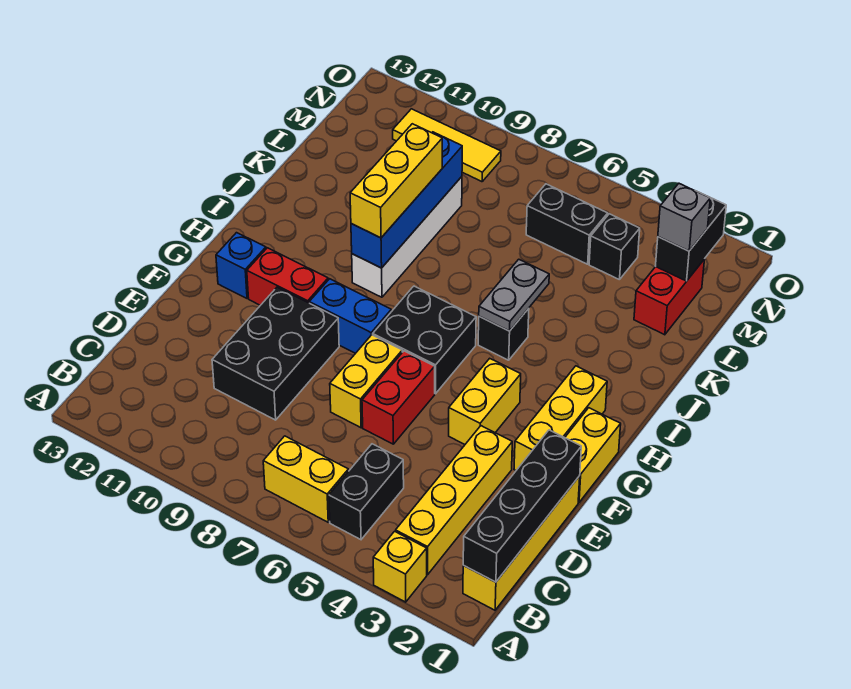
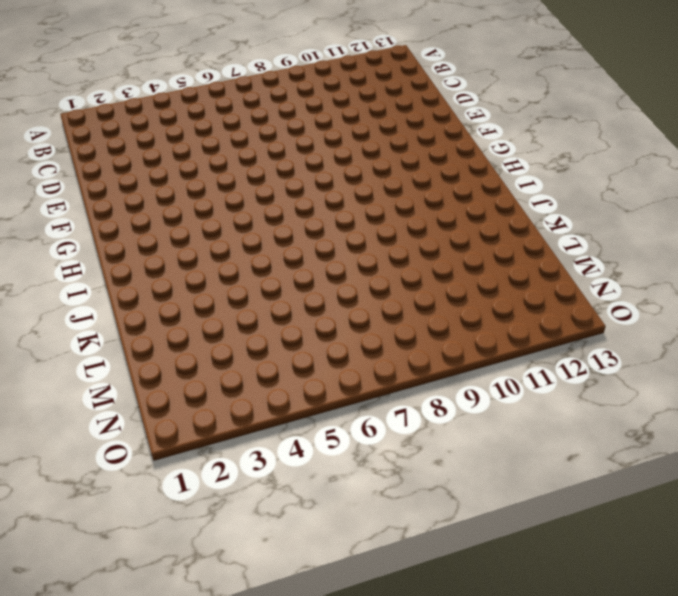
none -> yellow brick A3 level 1
none -> yellow brick B1:E1 level 1
none -> yellow brick B3:E3 level 1

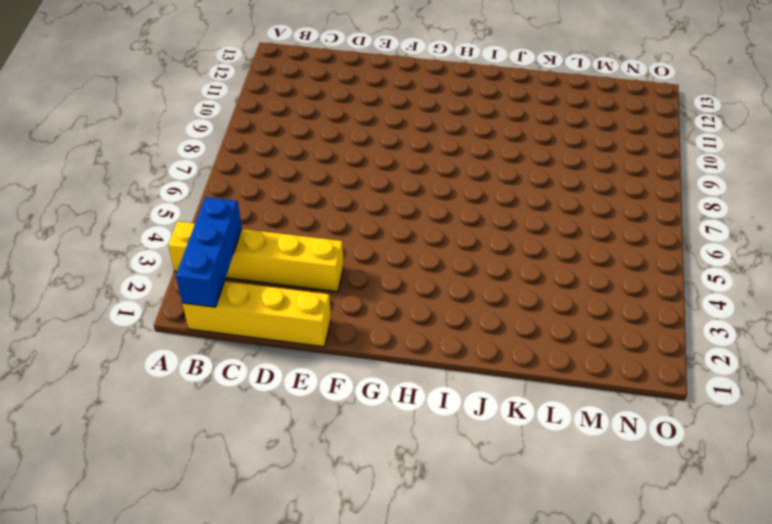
blue brick B1:B3 level 2 -> black brick B1:E1 level 2
none -> black brick B5:C5 level 1
none -> yellow brick B6:B7 level 1
none -> black brick D9:F10 level 1

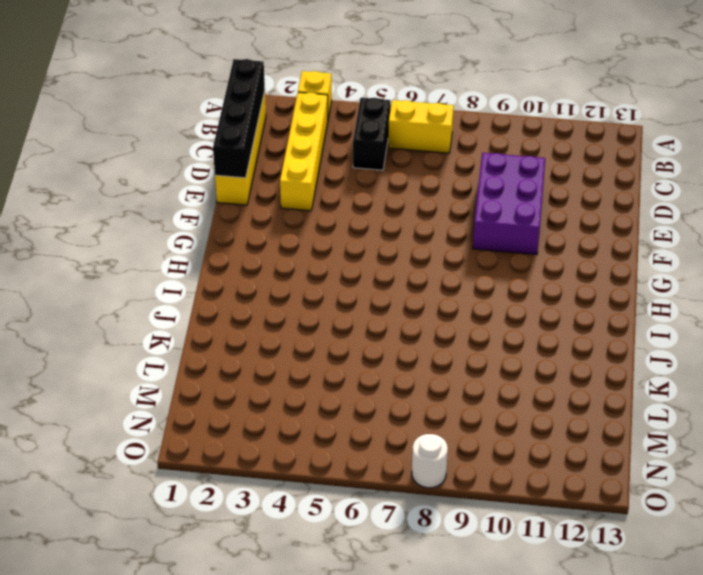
purple brick D9:F10 level 1 -> black brick D9:F10 level 1
white round brick O8 level 1 -> none
none -> red brick E6:F6 level 1
none -> yellow brick E7:F7 level 1
none -> yellow brick F1:G1 level 1

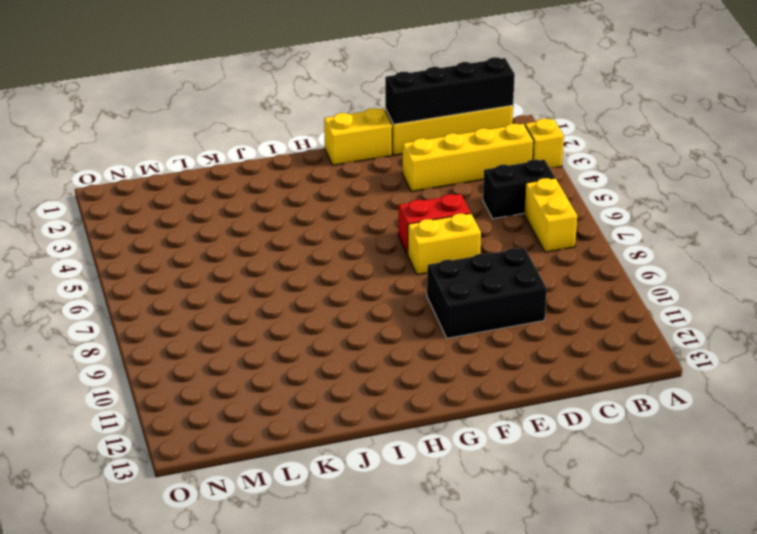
none -> yellow brick F2:H2 level 1
none -> yellow brick F4:G4 level 1
none -> black brick G6:H7 level 1

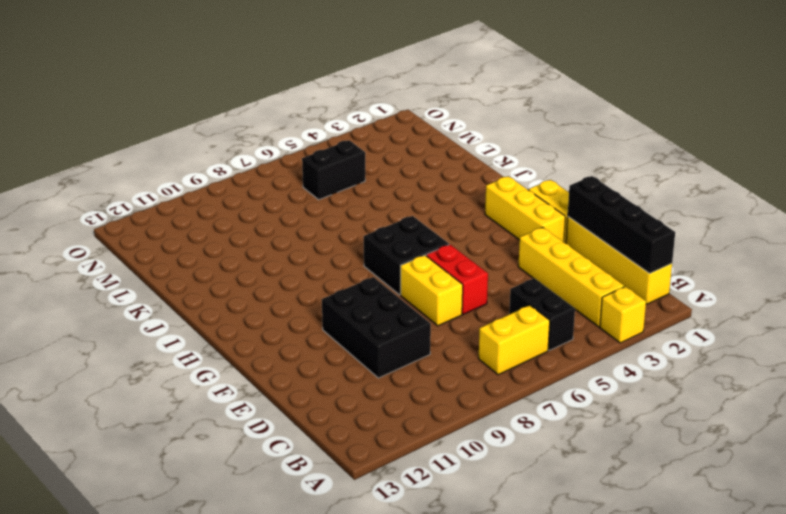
none -> yellow brick F4:G4 level 1
none -> blue brick G8:G9 level 1
none -> red brick G10:G11 level 1

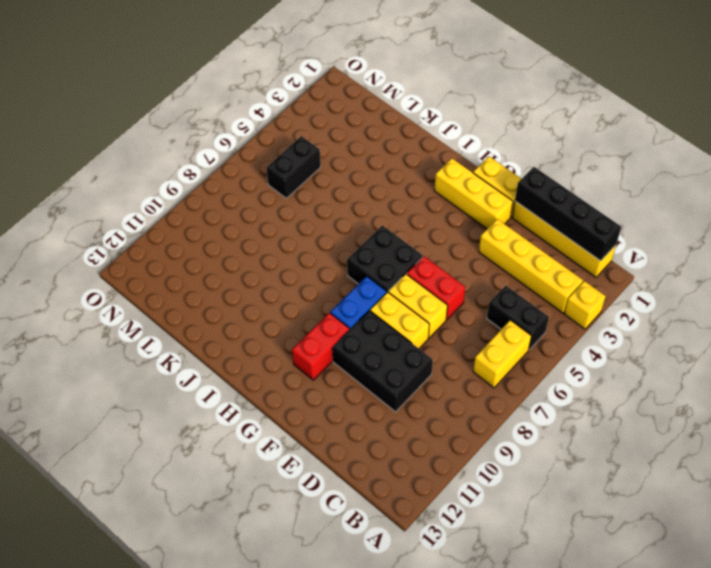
yellow brick E8:F8 level 1 -> yellow brick F4:G4 level 1
none -> blue brick G12 level 1
none -> black brick I5 level 1
none -> white brick I9:L9 level 1

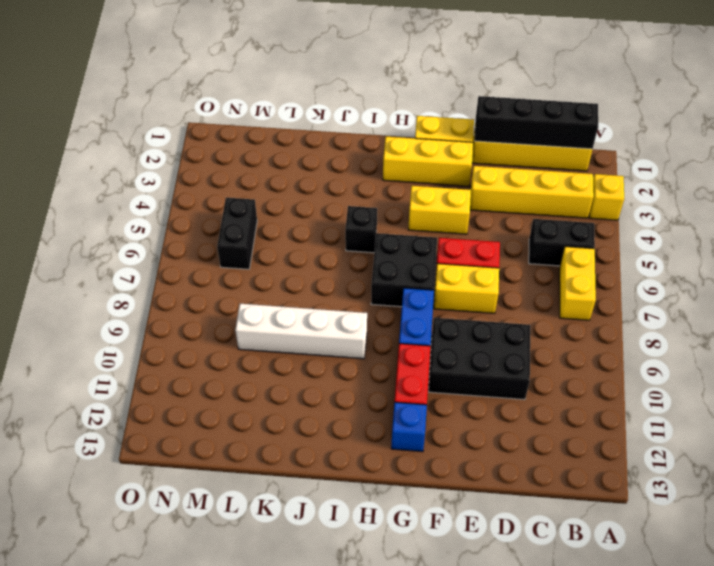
none -> red brick L2:M2 level 1
none -> black brick M4 level 1
none -> yellow tile N9:N11 level 1

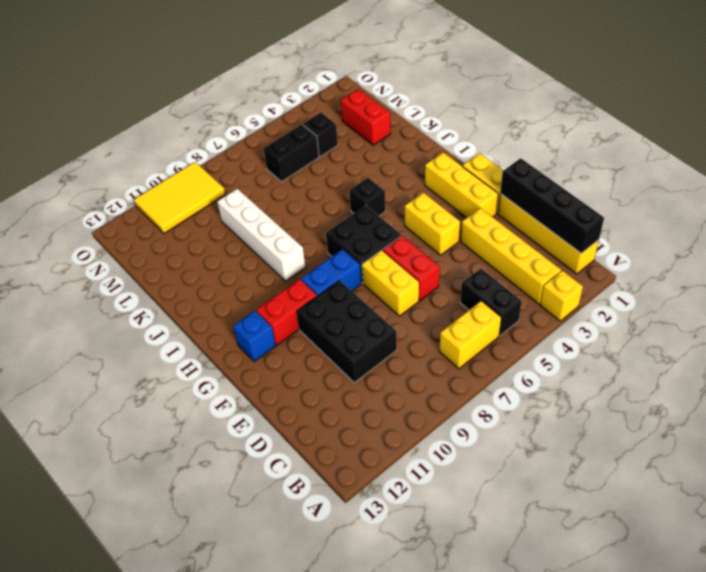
yellow tile N9:O11 level 1 -> yellow tile N9:N11 level 1
none -> grey plate I5:J5 level 2
none -> blue brick I9:L9 level 2
none -> black brick M2:N2 level 2

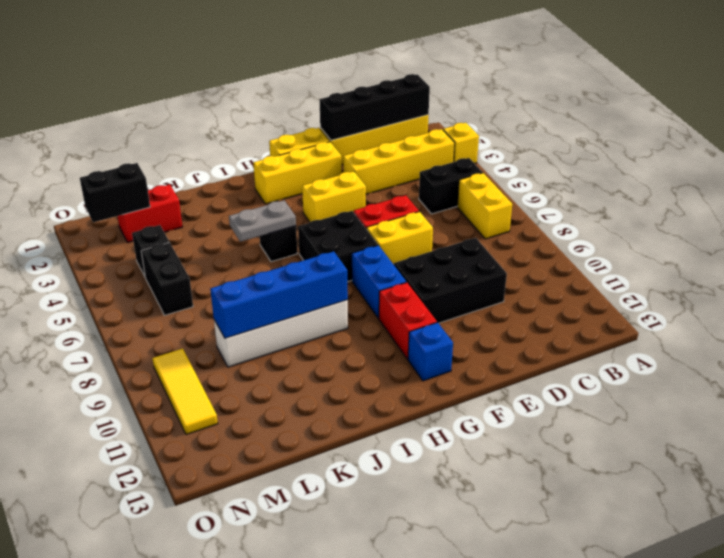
none -> yellow brick I9:K9 level 3
none -> grey brick M2 level 3

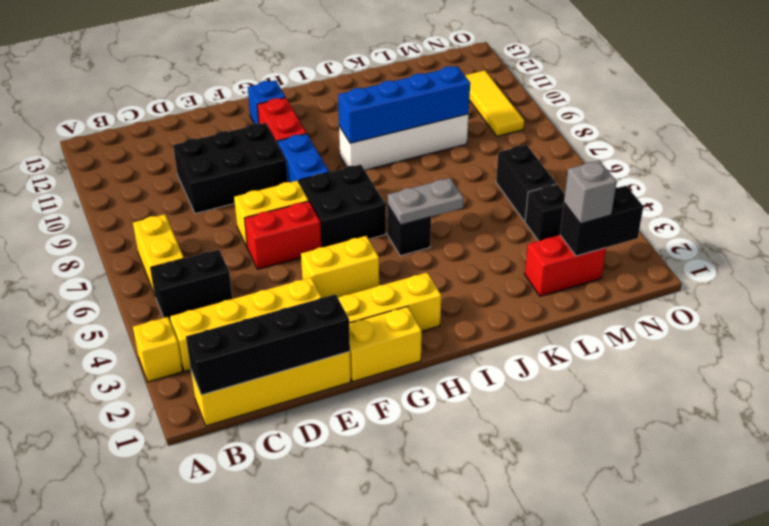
none -> yellow brick I9:K9 level 3

